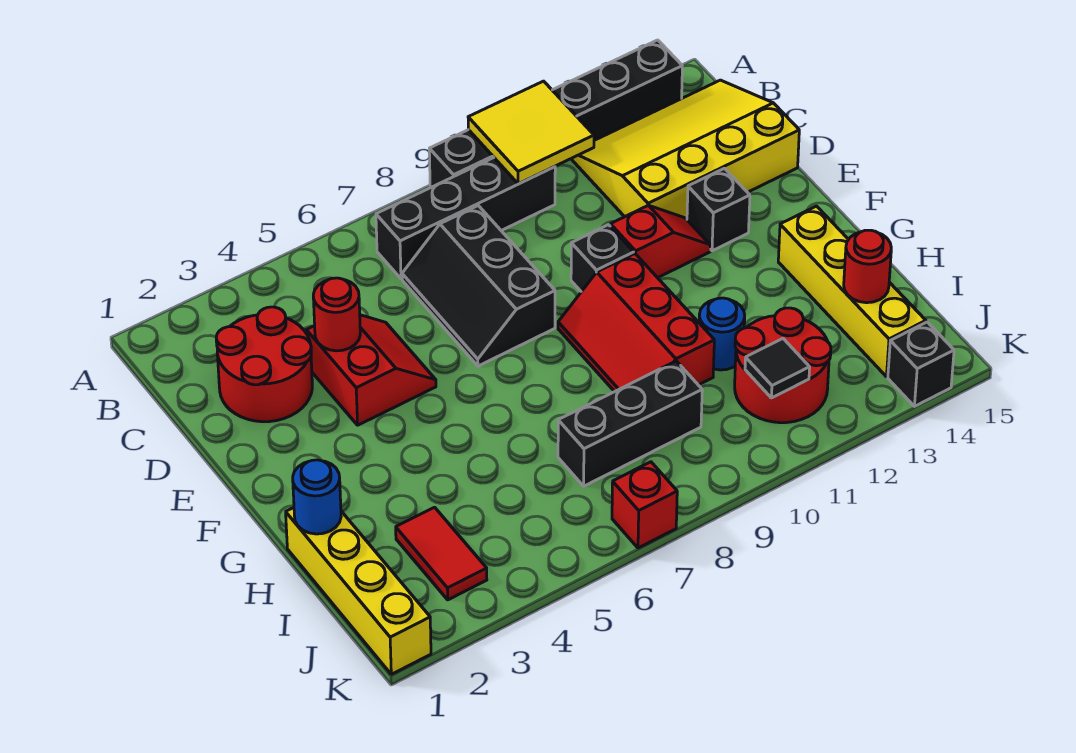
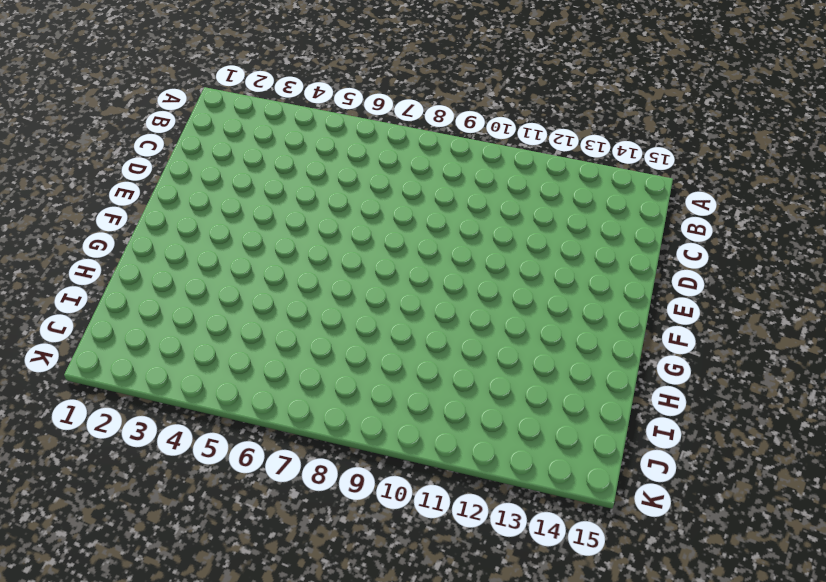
none -> black brick A9:A14 level 1
none -> black brick B7:B10 level 1
none -> yellow slope B12:D15 level 1 top D

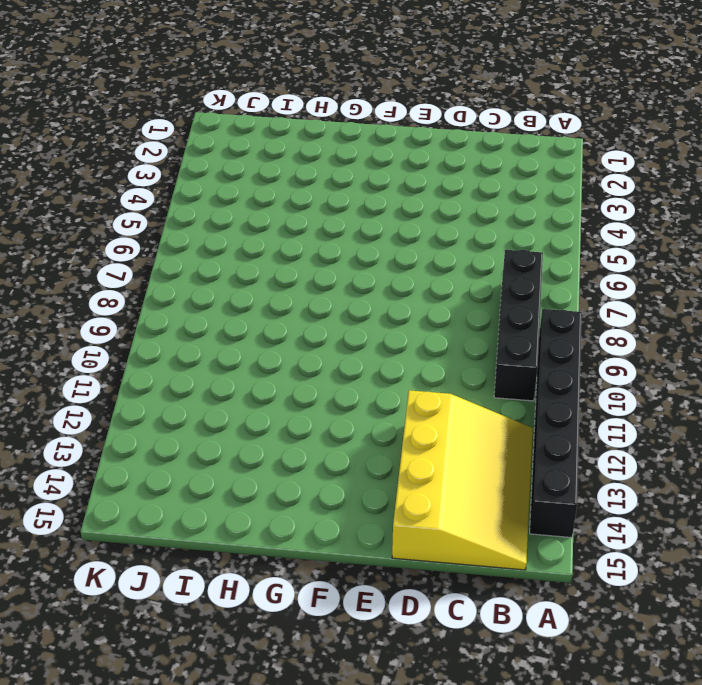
none -> red round brick C2:D3 level 1
none -> black slope C7:E8 level 1 top 8
none -> red slope D4:E5 level 1 top 4

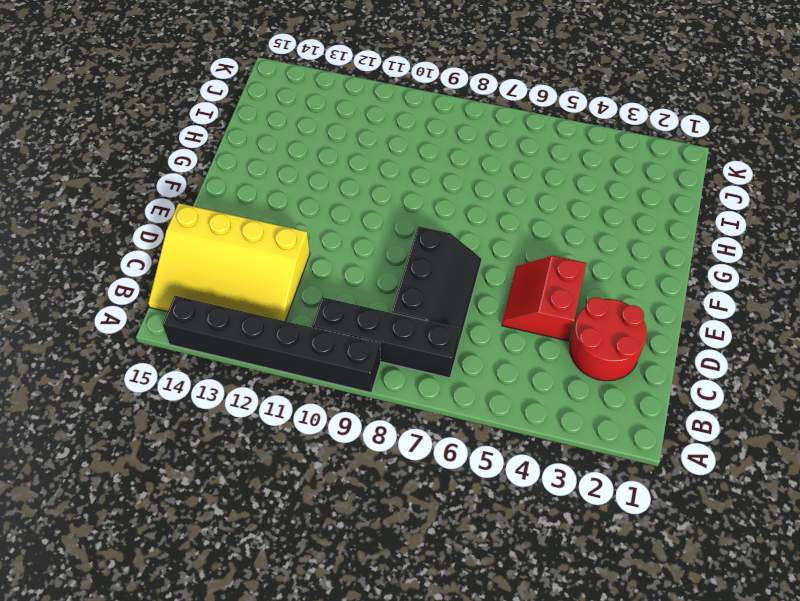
none -> black brick E10 level 1
none -> red slope E11:E12 level 1 top 11
none -> black brick E13 level 1

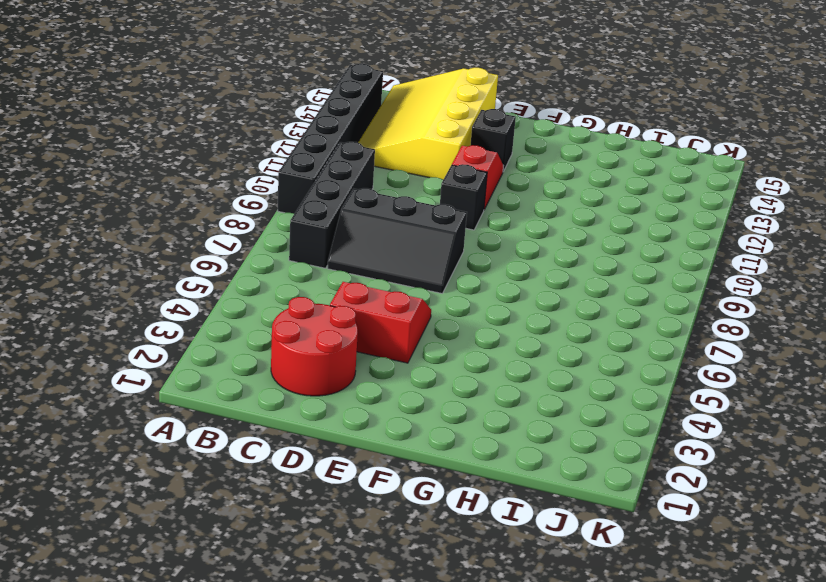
none -> red slope F9:H10 level 1 top 10
none -> yellow brick G14:J14 level 1
none -> yellow brick H1:K1 level 1

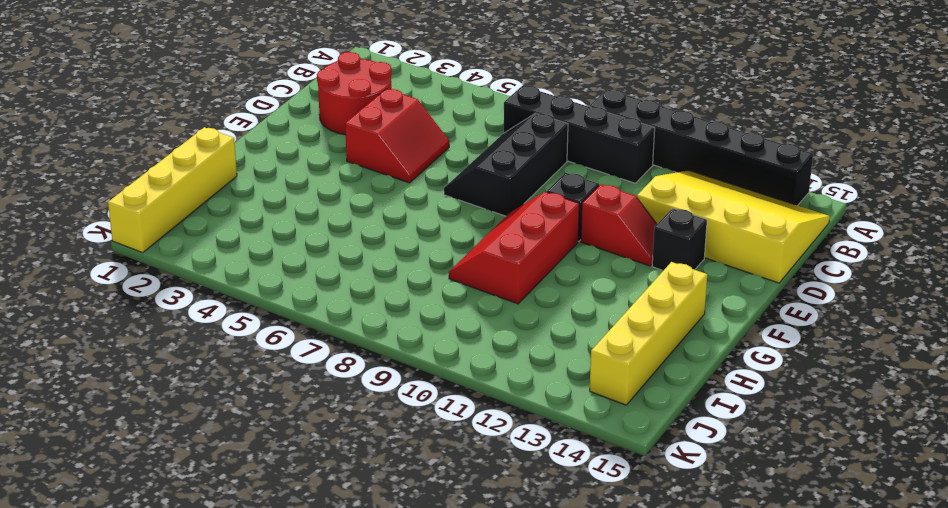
none -> blue round brick H11 level 1
none -> red tile I3:J3 level 1
none -> black brick I7:I9 level 1

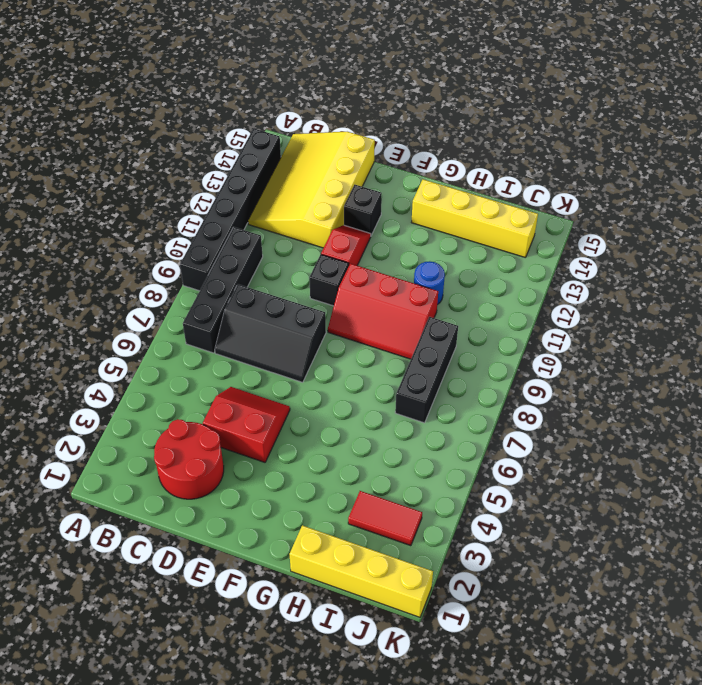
none -> red round brick I11:J12 level 1
none -> red brick K7 level 1
none -> black brick K14 level 1

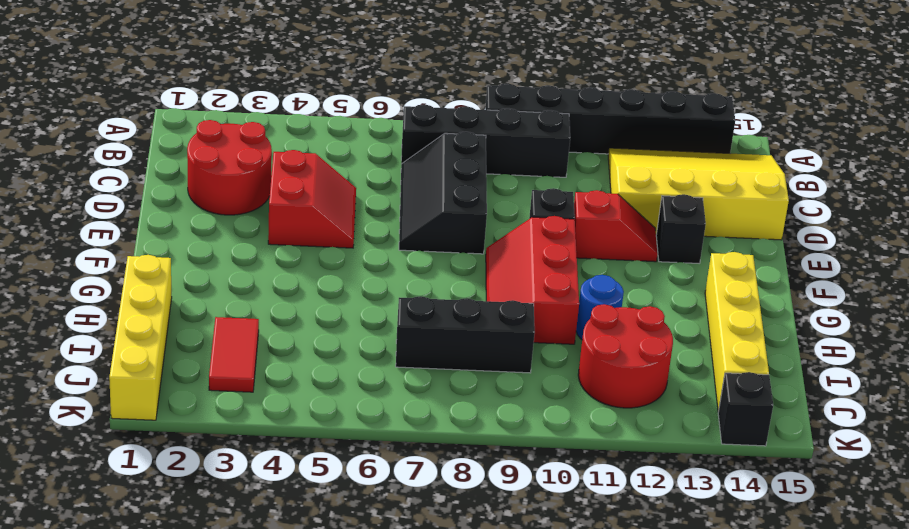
none -> red brick K7 level 1
none -> yellow tile A10:B11 level 2
none -> red round brick D4 level 2

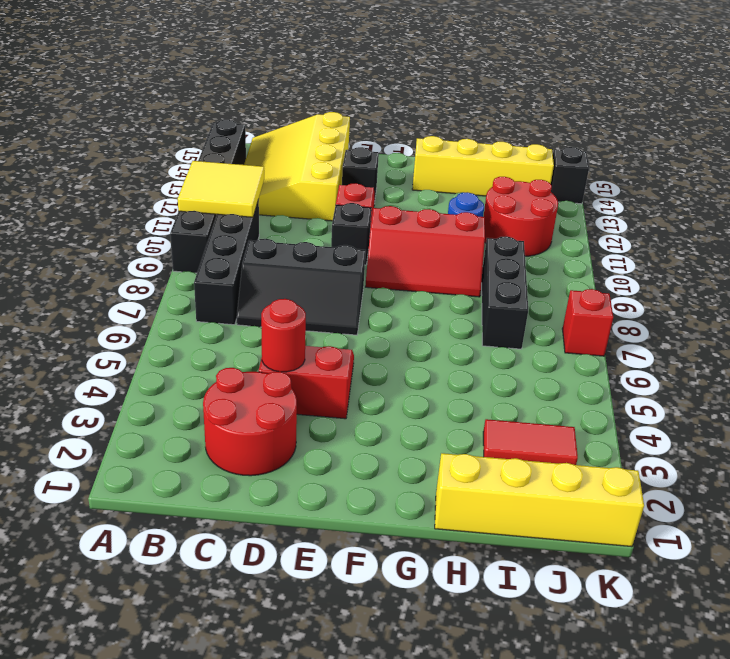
none -> blue round brick H1 level 2
none -> red round brick I14 level 2
none -> black tile J11 level 2

